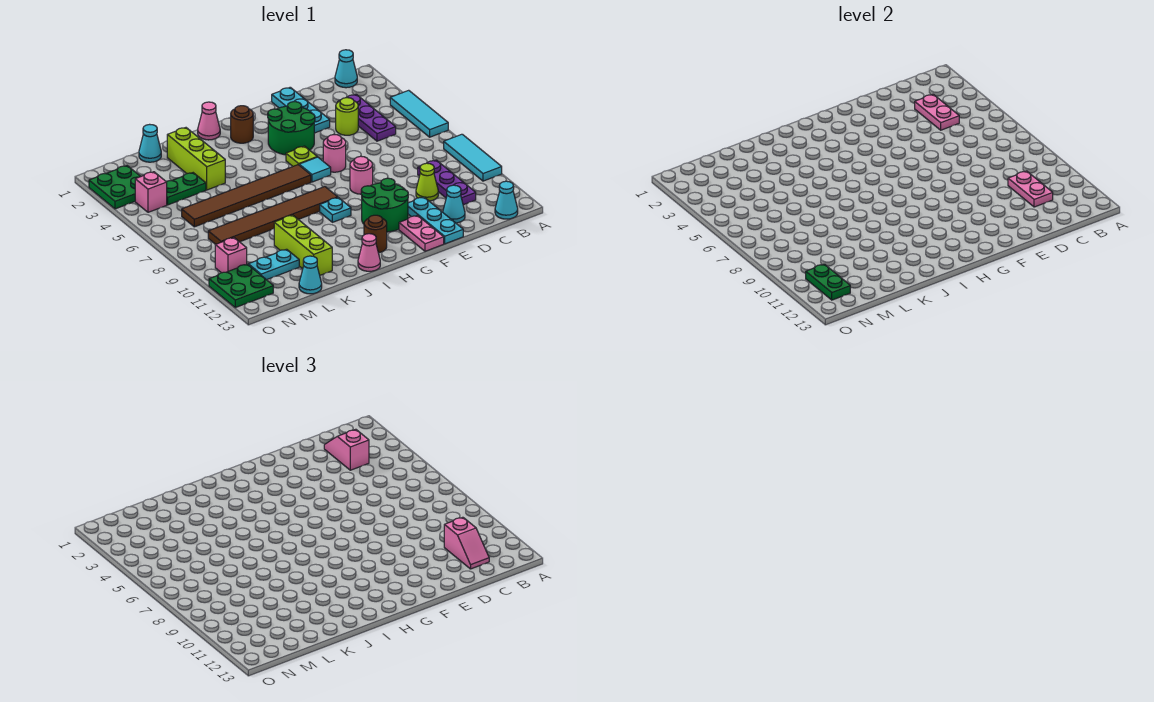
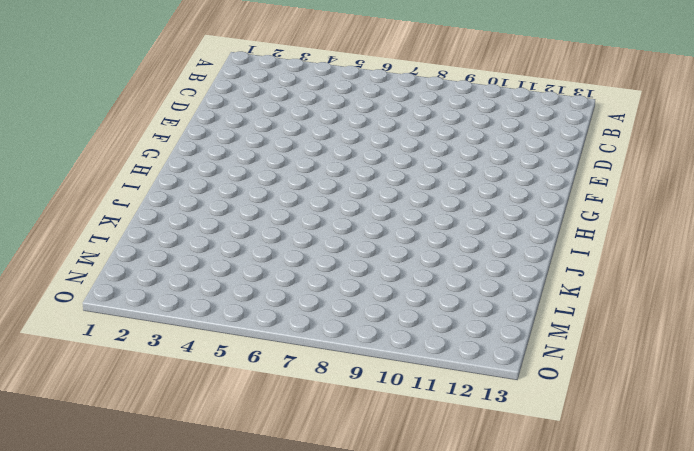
none -> cyan tile A4:A6 level 1
none -> cyan tile A8:A10 level 1
none -> cyan cone B1 level 1
none -> cyan cone B13 level 1

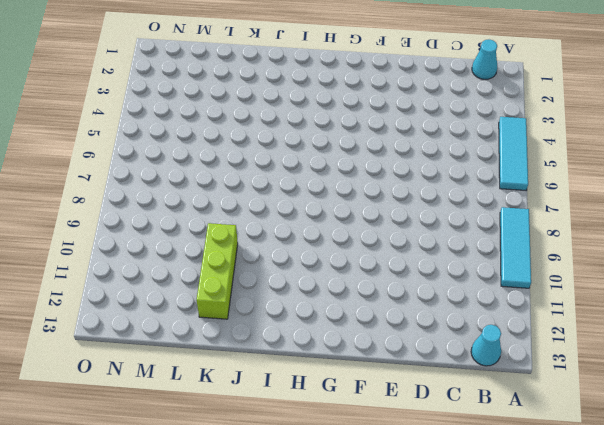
none -> purple plate C3:C5 level 1
none -> purple plate C9:C11 level 1
none -> lime round brick D4 level 1
none -> lime cone D10 level 1

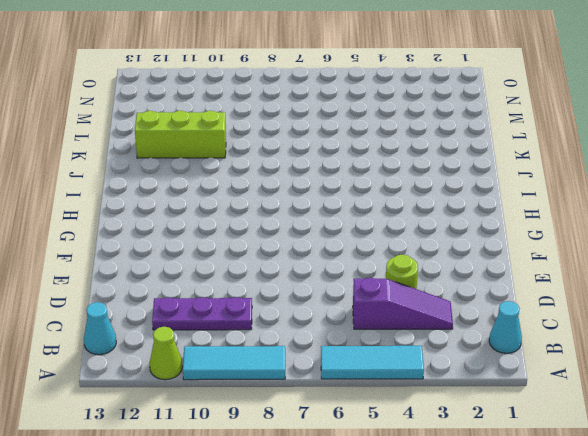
lime cone A11 level 1 -> lime cone D10 level 1
purple slope C3:C5 level 1 top 5 -> purple plate C3:C5 level 1
none -> cyan cone D12 level 1
none -> cyan plate E1:E3 level 1
none -> cyan plate E11:E13 level 1
none -> green round brick F3:G4 level 1

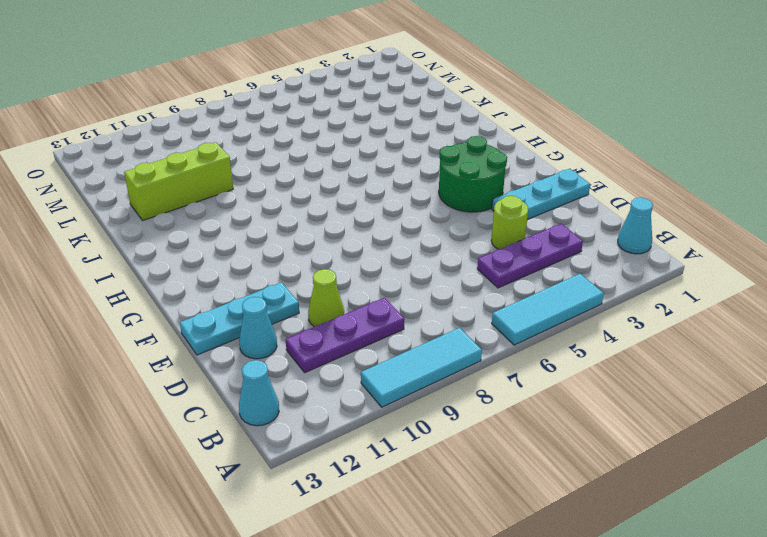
none -> pink round brick F6 level 1
none -> pink round brick F8 level 1
none -> green round brick F10:G11 level 1
none -> pink plate F12:F13 level 1

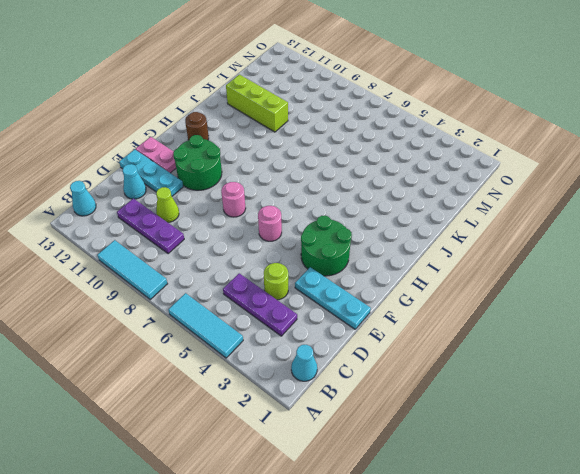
none -> lime plate G5 level 1
none -> cyan tile G6 level 1
none -> brown round brick H2 level 1
none -> brown tile H6:M6 level 1

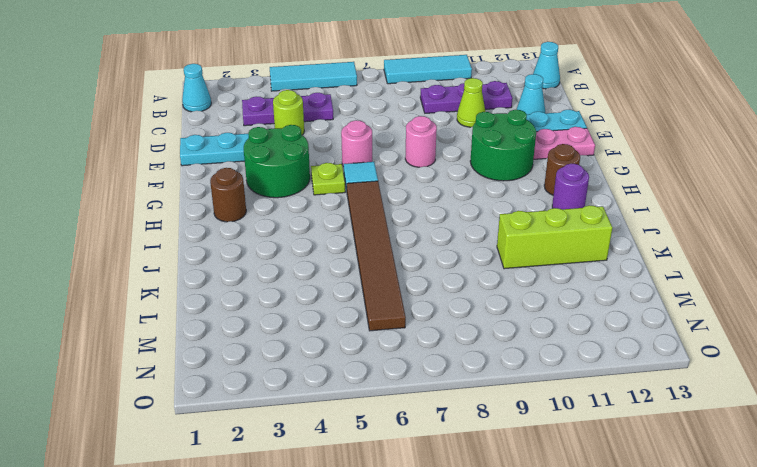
purple round brick I12 level 1 -> none
none -> brown tile H8:M8 level 1
none -> cyan plate H9 level 1
none -> pink cone I1 level 1
none -> pink cone I13 level 1

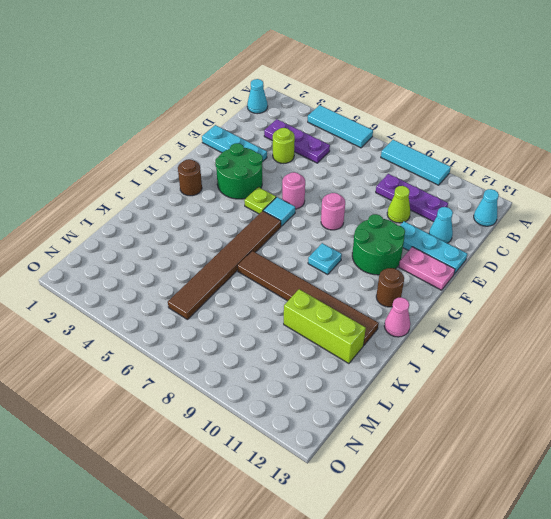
brown tile J7:J12 level 1 -> brown tile H8:M8 level 1
none -> pink cone I1 level 1
none -> lime brick K2:K4 level 1
none -> cyan cone L1 level 1
none -> green plate L4:M4 level 1

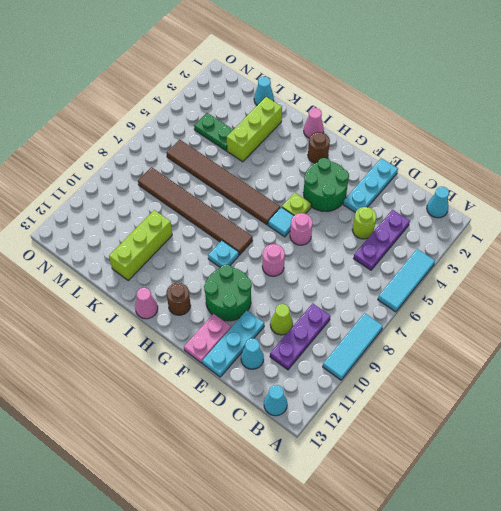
none -> cyan plate L11:M11 level 1
none -> cyan cone L13 level 1
none -> green plate N2:O3 level 1
none -> pink brick N4 level 1

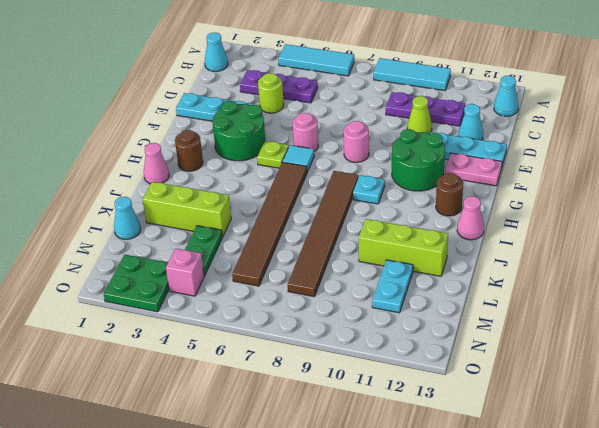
none -> cyan cone L13 level 1
none -> pink brick N10 level 1
none -> green plate N11:O12 level 1
none -> pink plate C3:C4 level 2

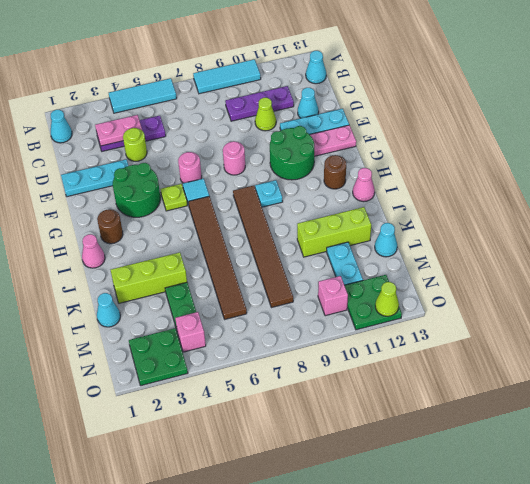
lime cone O12 level 2 -> none
none -> pink plate C10:C11 level 2
none -> green plate N11:N12 level 2
none -> pink slope C2:C3 level 3 top 3
none -> pink slope C11:C12 level 3 top 11

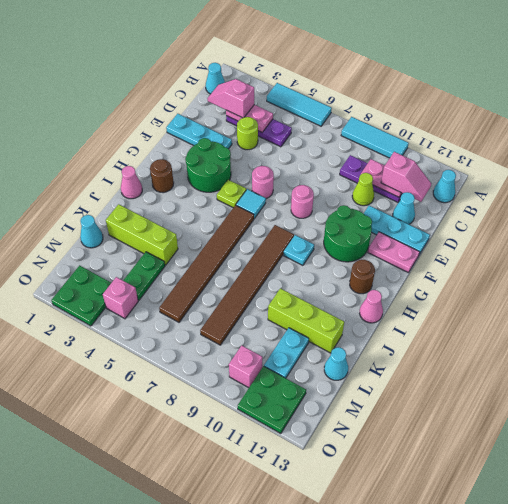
none -> green plate N11:N12 level 2

